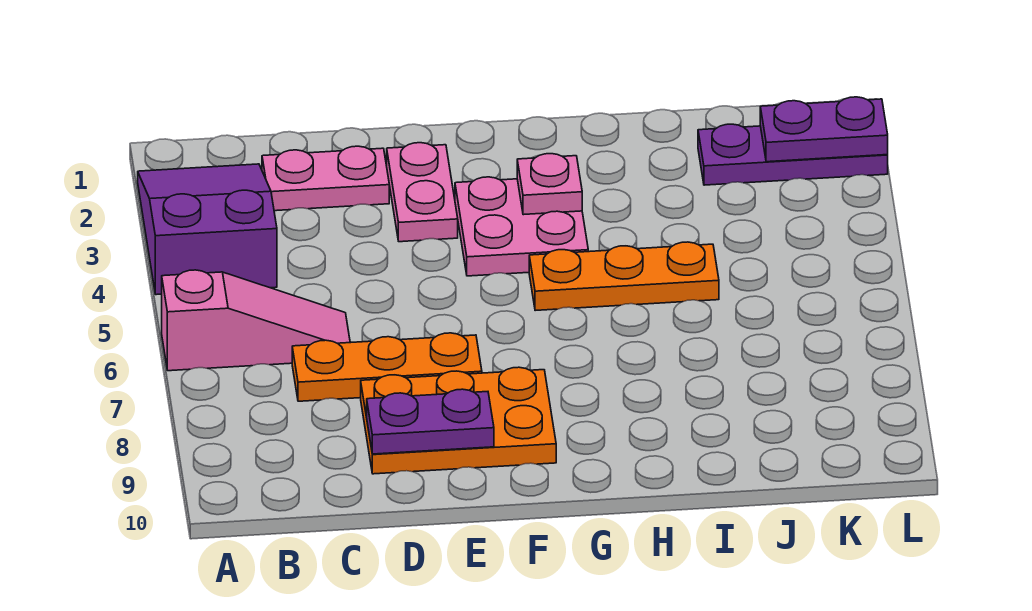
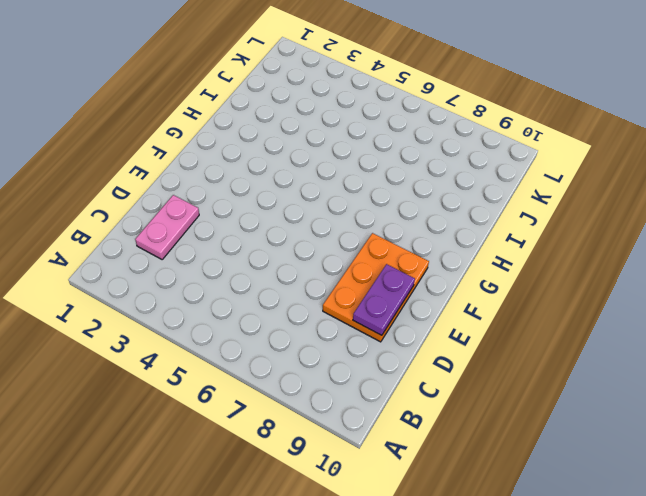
none -> purple slope A2:B4 level 1 top 4
none -> pink slope A6:C6 level 1 top A
none -> orange plate C7:E7 level 1

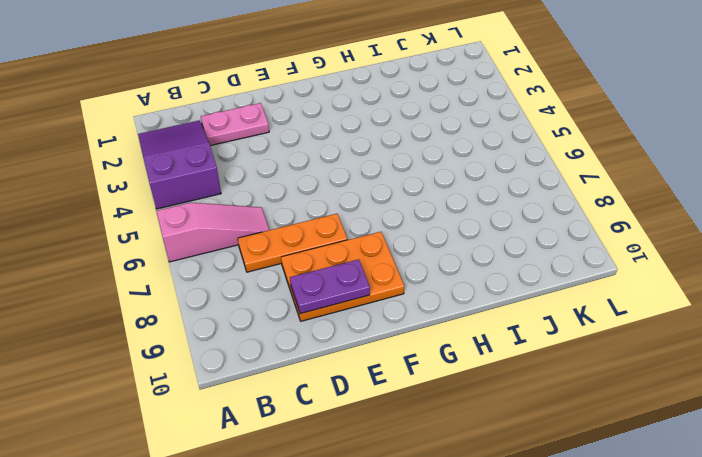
none -> pink plate E2:E3 level 1
none -> pink plate F3:G4 level 1
none -> orange plate G5:I5 level 1

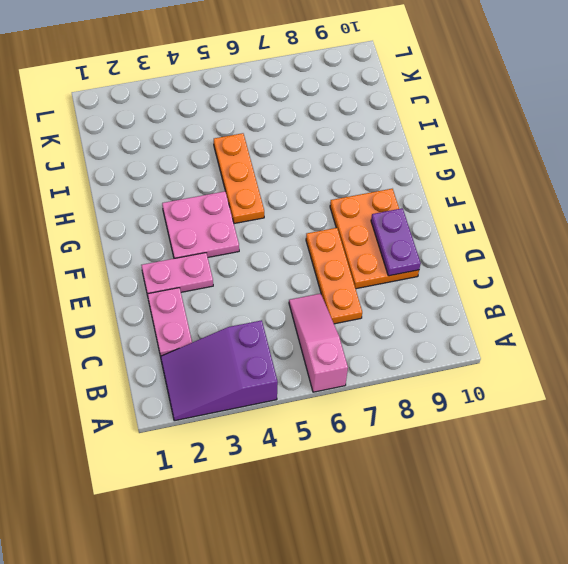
none -> purple plate J2:L2 level 1
none -> pink plate G3 level 2
none -> purple plate K2:L2 level 2

